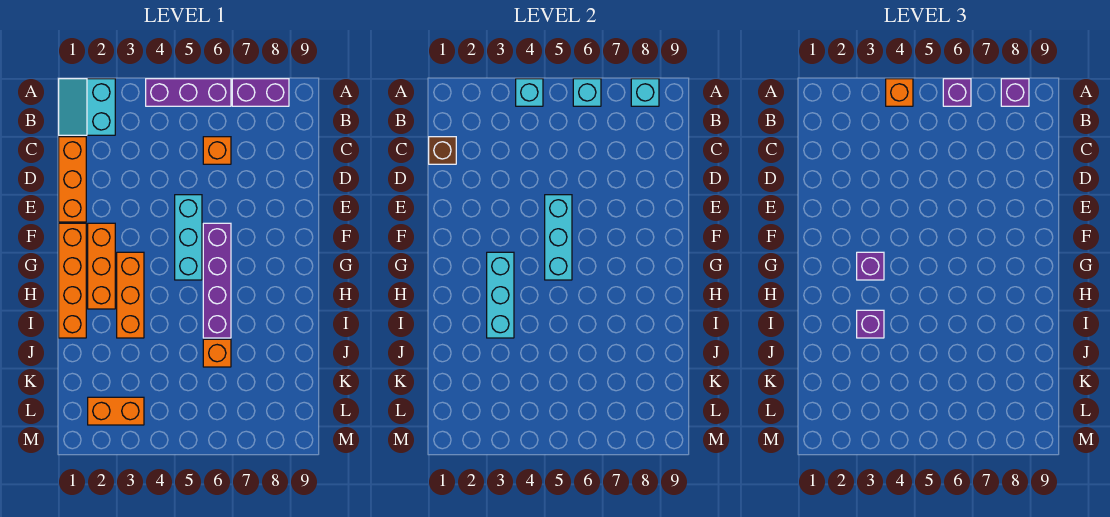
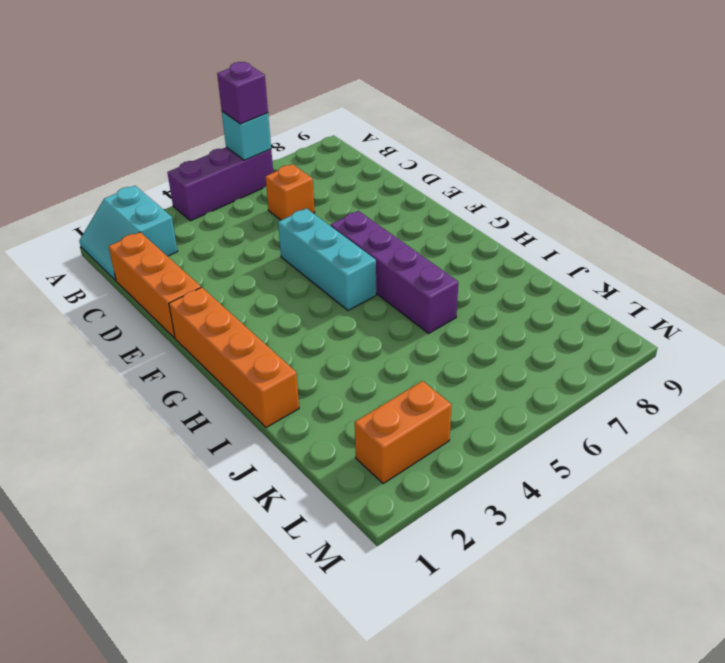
none -> purple brick A7:A8 level 1
none -> orange brick F2:H2 level 1
none -> orange brick G3:I3 level 1

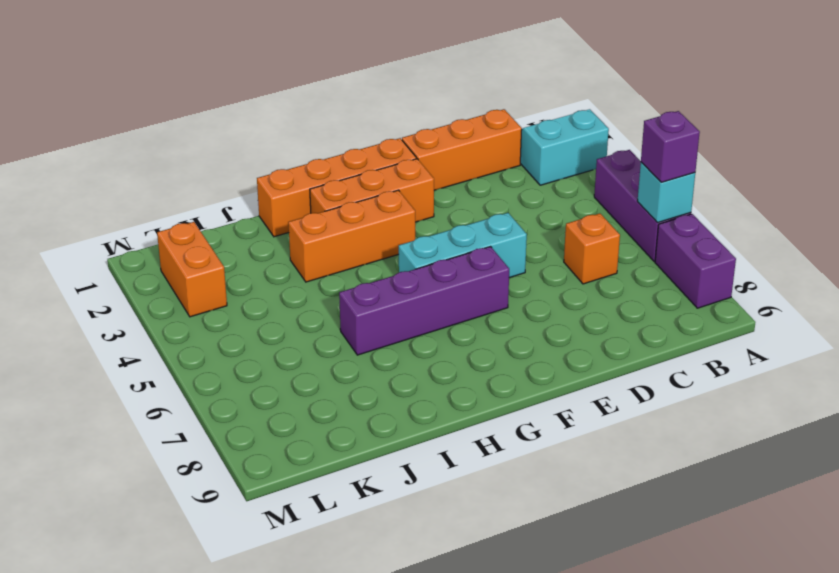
none -> orange brick J6 level 1
none -> cyan brick A4 level 2
none -> cyan brick A8 level 2

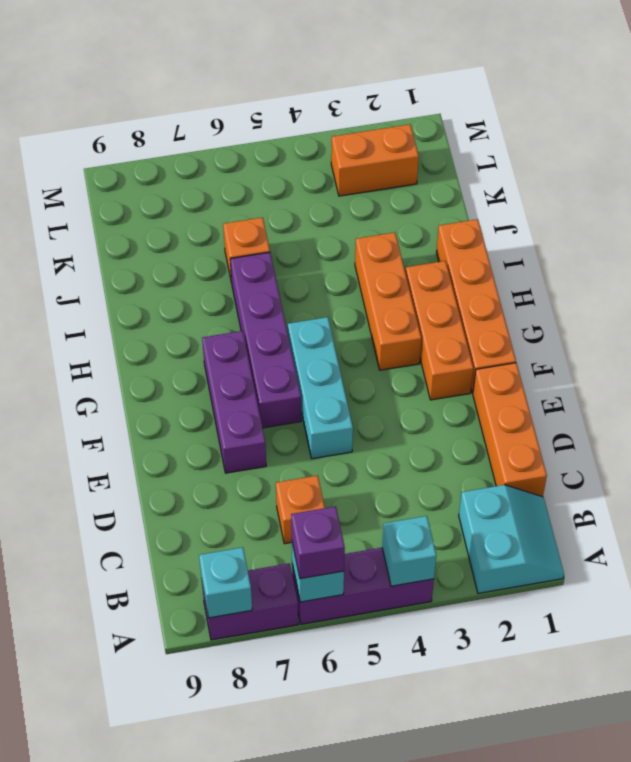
purple brick E7:G7 level 1 -> none
none -> brown brick C1 level 2
none -> cyan brick E5:G5 level 2
none -> cyan brick G3:I3 level 2

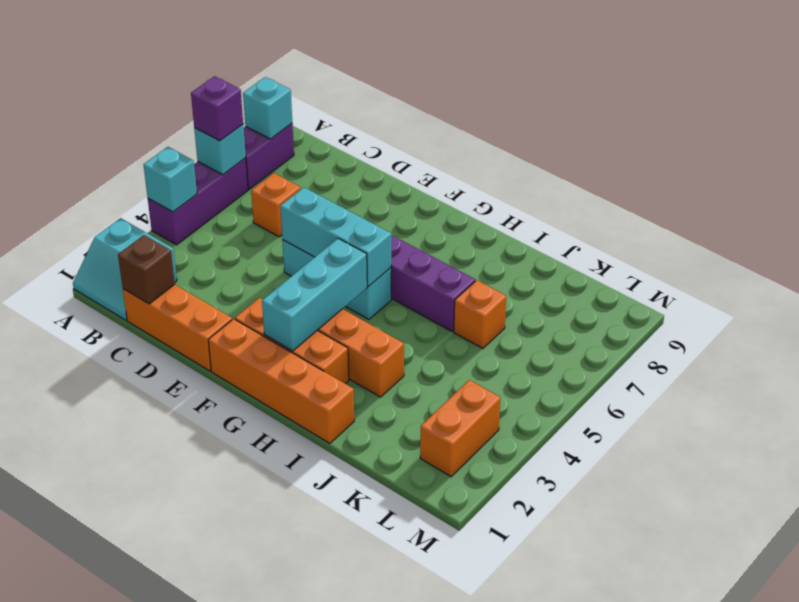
cyan brick G2:G4 level 2 -> cyan brick G3:I3 level 2
none -> orange brick A4 level 3
none -> purple brick A8 level 3
none -> purple brick G3 level 3

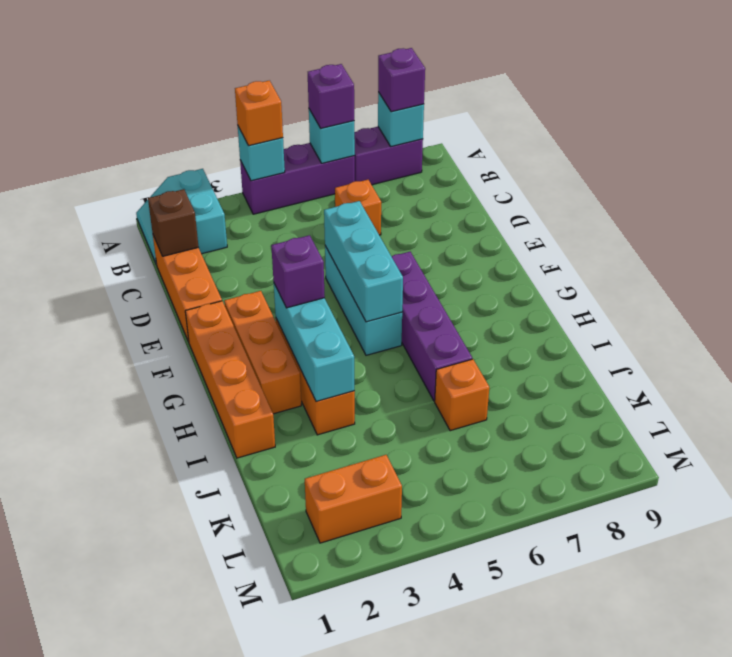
none -> purple brick I3 level 3

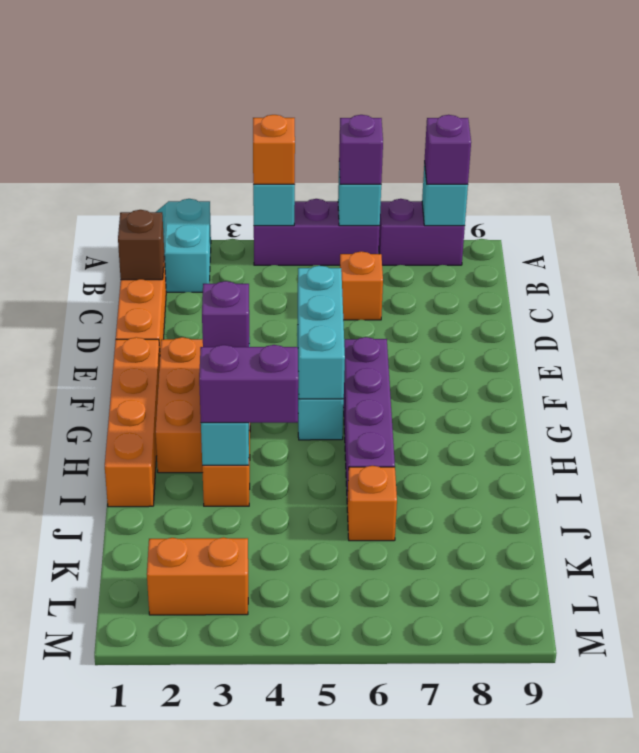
purple brick I3:I4 level 3 -> purple brick I3 level 3

